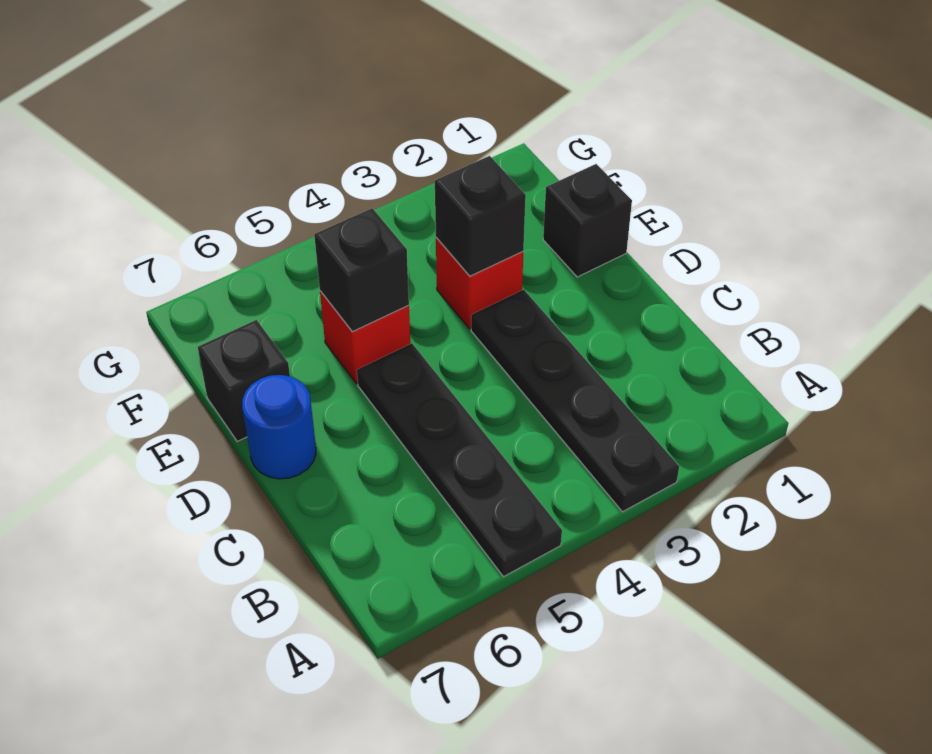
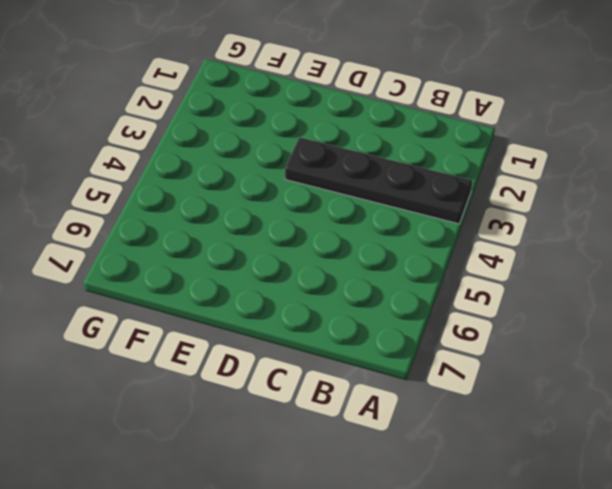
none -> black plate A5:D5 level 1
none -> blue round brick D7 level 1

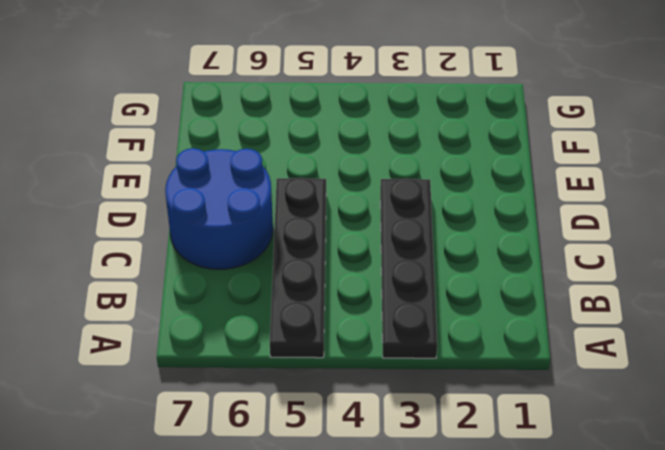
blue round brick C6:D7 level 1 -> blue round brick D7 level 1
none -> black brick E1 level 1
none -> red brick E3 level 1

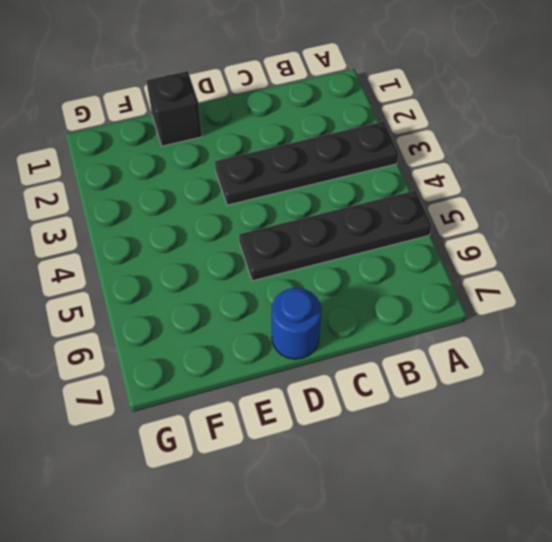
none -> red brick E3 level 1
none -> red brick E5 level 1

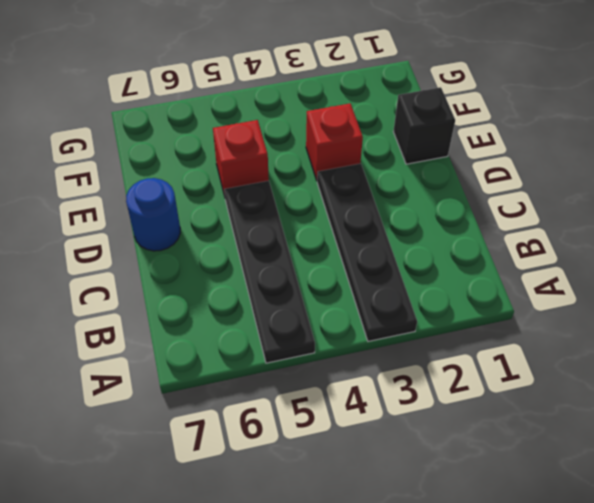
none -> black brick E7 level 1
none -> black brick E3 level 2

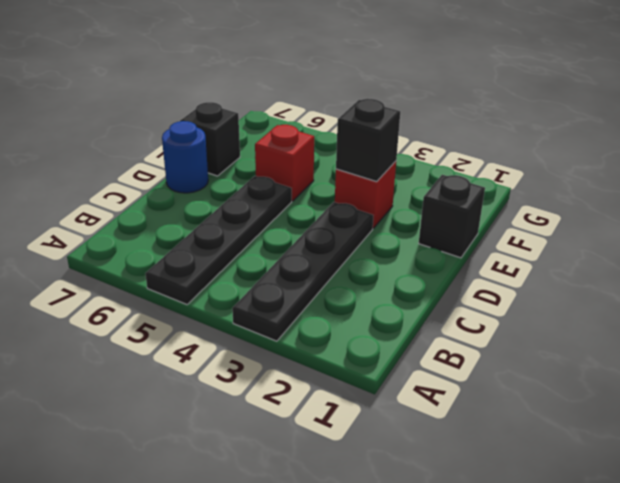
none -> black brick E5 level 2

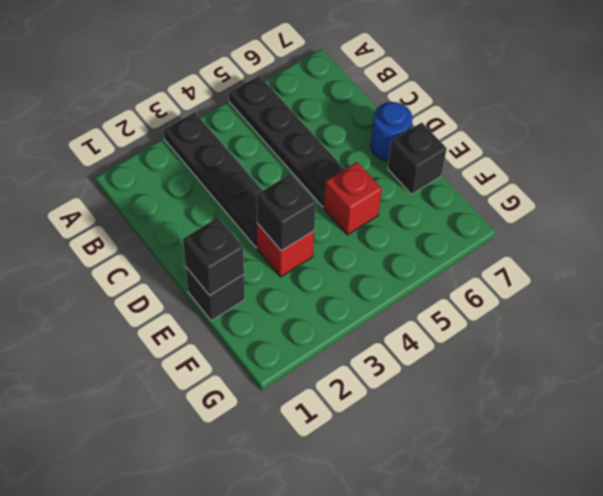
black brick E1 level 2 -> black brick E5 level 2

